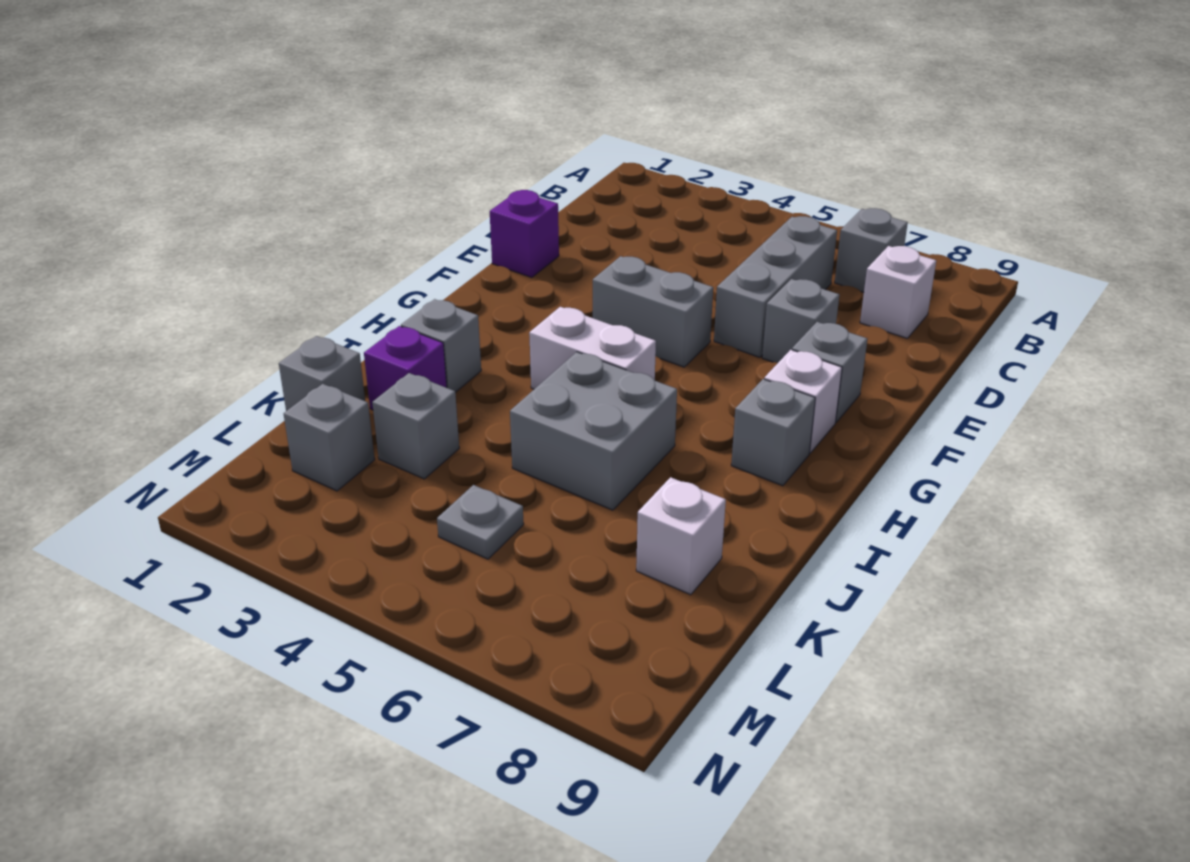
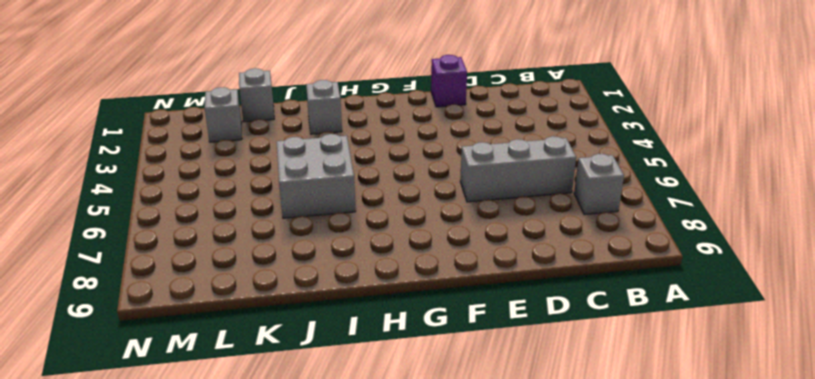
none -> white brick C8 level 1
none -> grey brick E7 level 1
none -> grey brick F4:F5 level 1

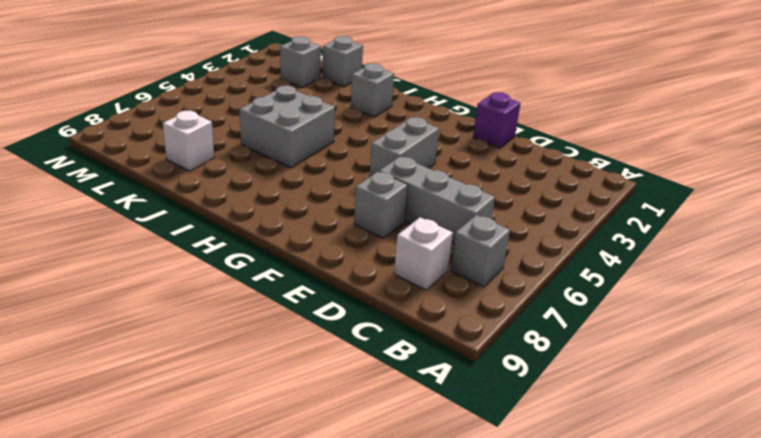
none -> grey brick F8 level 1
none -> white brick G8 level 1
none -> white brick H4:H5 level 1

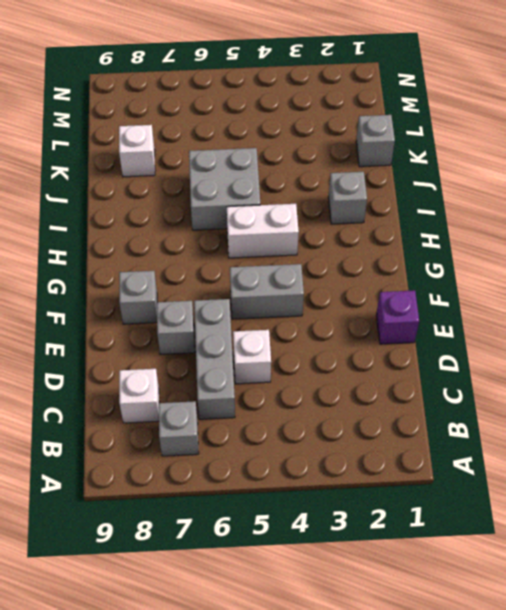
white brick D5 level 1 -> white brick G8 level 1
none -> grey brick H8 level 1
none -> purple brick J2 level 1
none -> grey brick K3 level 1

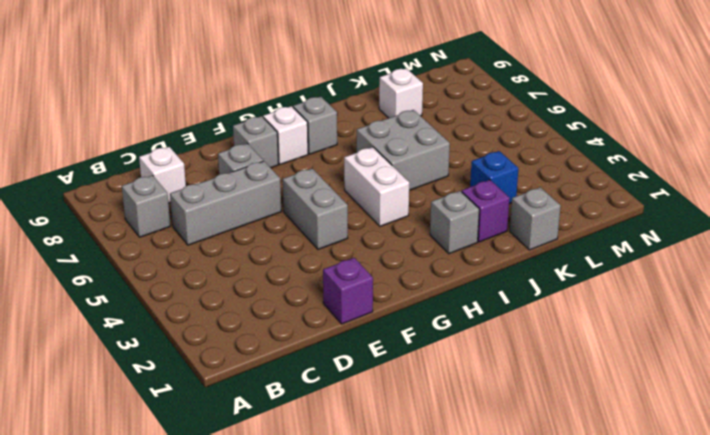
blue brick K3 level 1 -> grey brick K3 level 1
none -> grey brick L2 level 1
none -> grey plate L5 level 1

